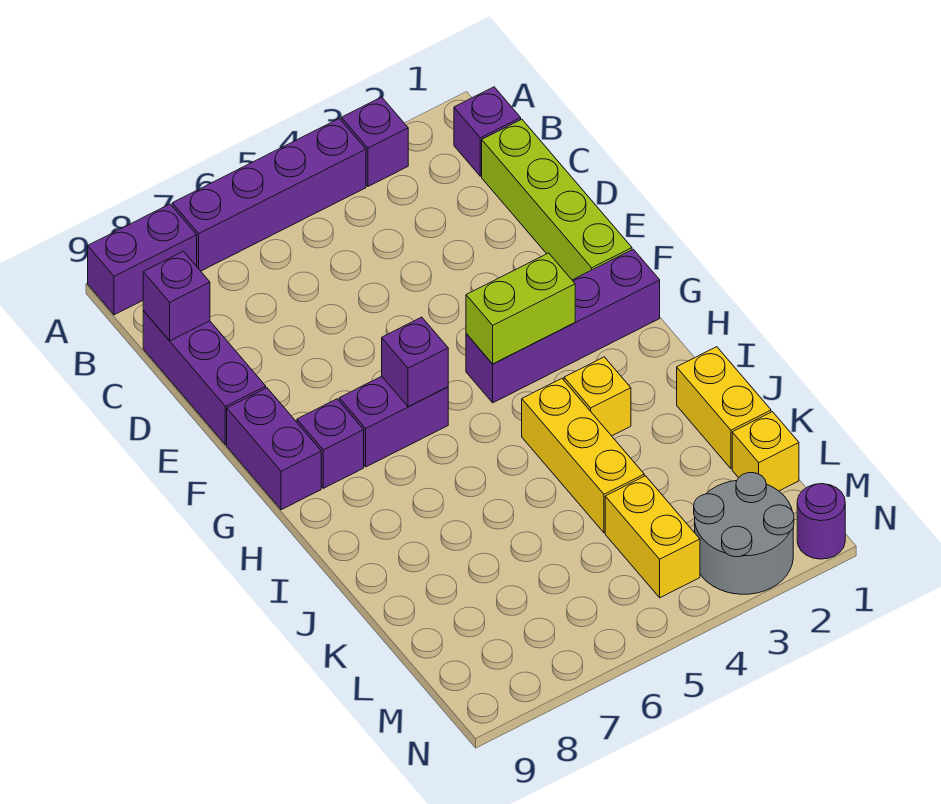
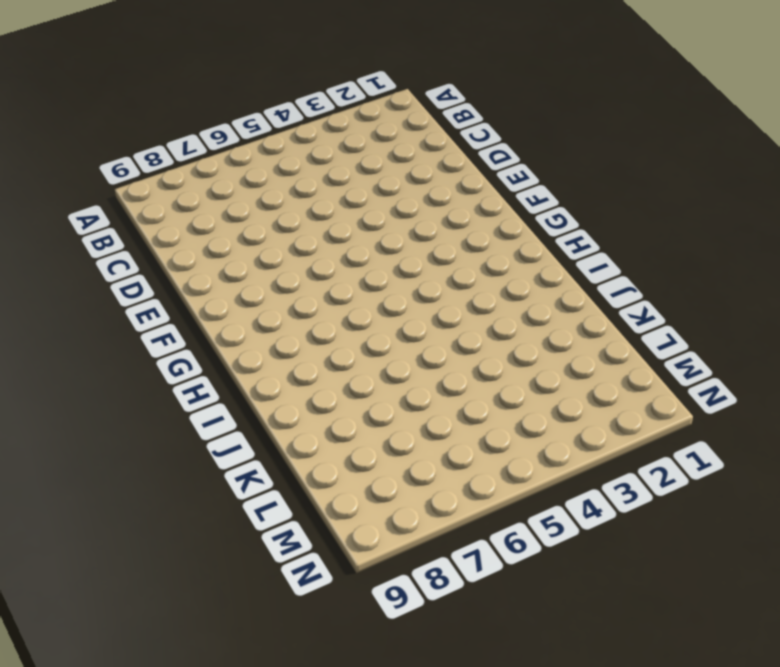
none -> purple brick A3 level 1
none -> purple brick A4:A7 level 1
none -> purple brick A8:A9 level 1

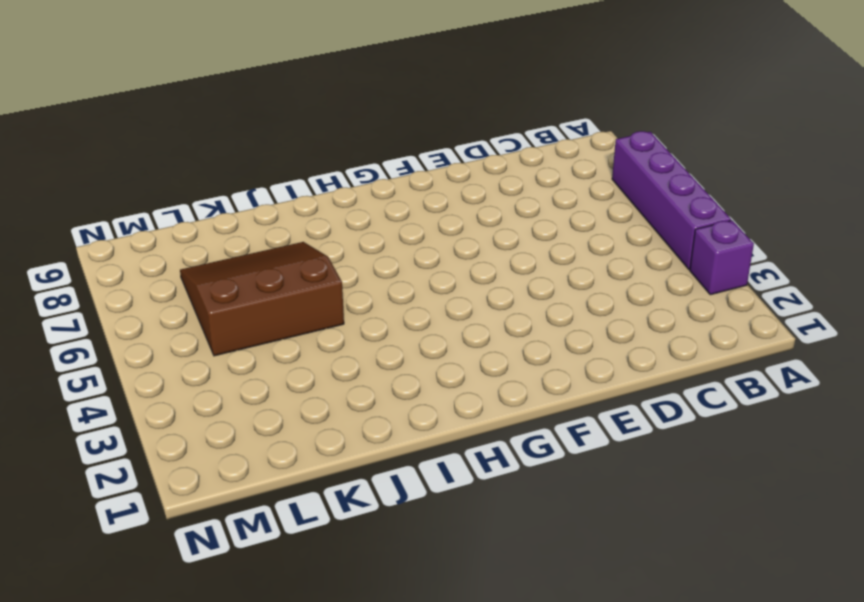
brown slope J5:L7 level 1 top 5 -> none
none -> purple brick A8:A9 level 1
none -> purple brick B1 level 1
none -> lime brick C1:F1 level 1

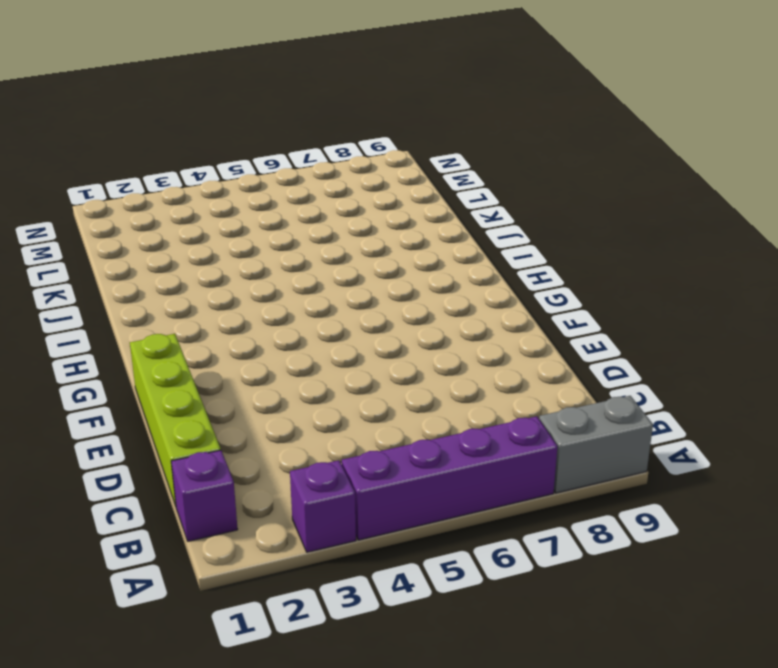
grey brick A8:A9 level 1 -> purple brick A8:A9 level 1
none -> purple brick C9:E9 level 1
none -> purple brick F9:G9 level 1
none -> purple brick G1:G4 level 1

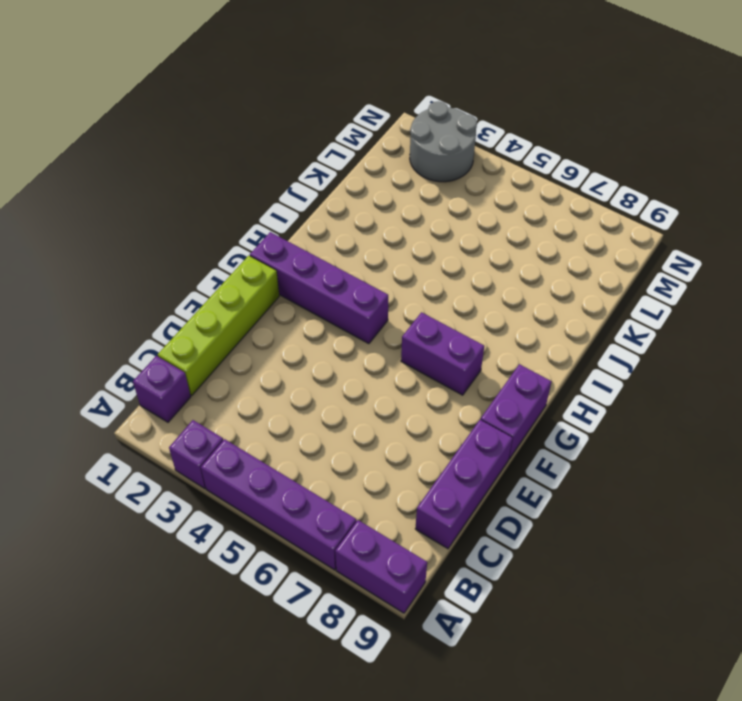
none -> purple brick G8 level 1
none -> yellow brick I3 level 1
none -> yellow brick I4:K4 level 1

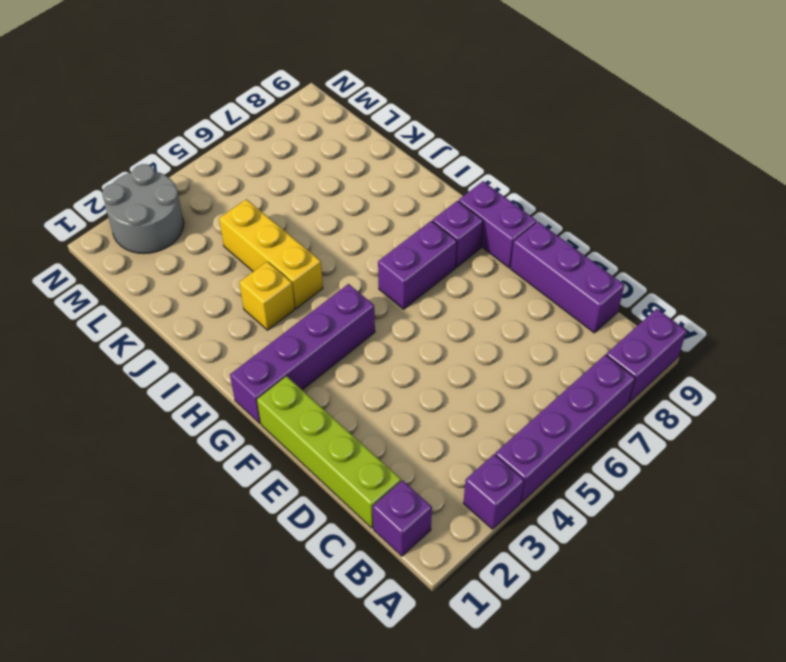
none -> yellow brick J1:K1 level 1
none -> yellow brick L1 level 1
none -> yellow brick L4:M4 level 1

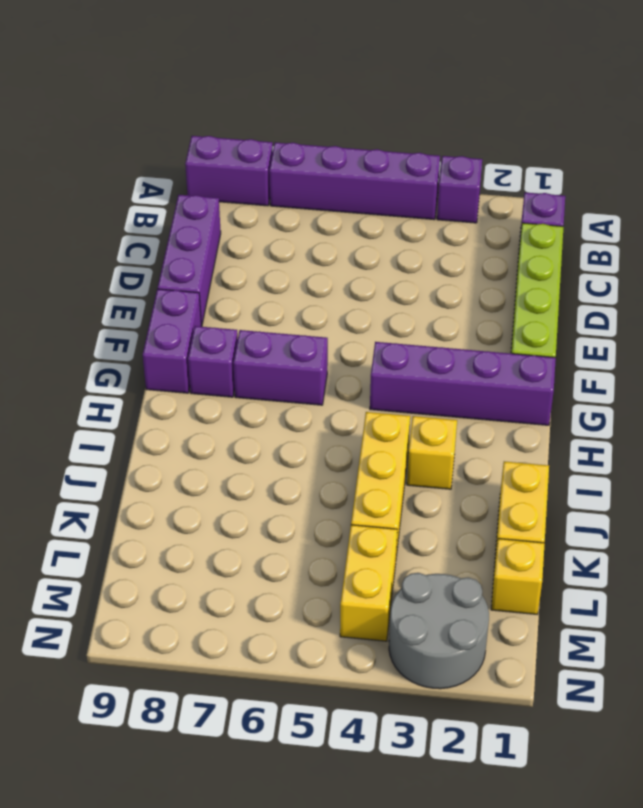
none -> purple round brick N1 level 1
none -> purple brick C9 level 2
none -> lime brick G3:G4 level 2

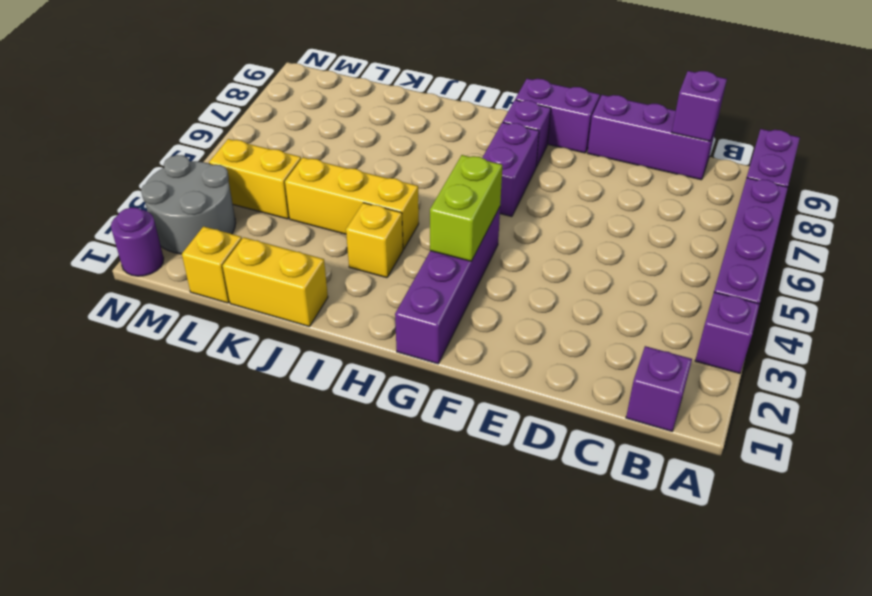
none -> lime brick C1:F1 level 1
none -> purple brick G6 level 2

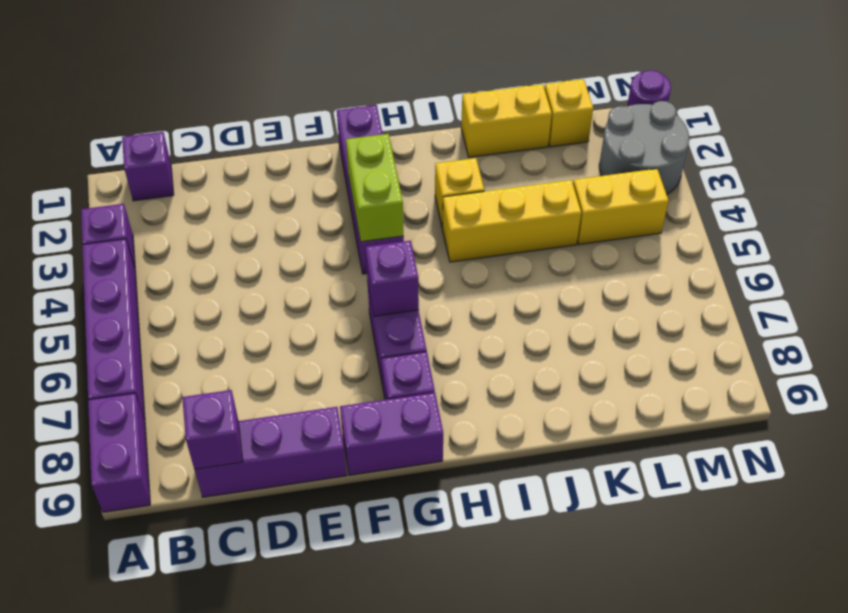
none -> lime brick C1:F1 level 1

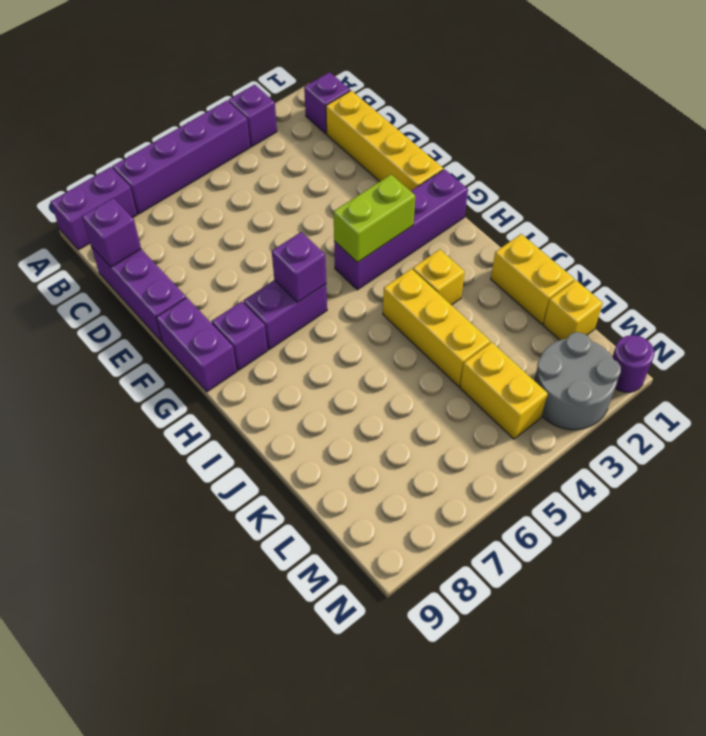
yellow brick C1:F1 level 1 -> lime brick C1:F1 level 1

